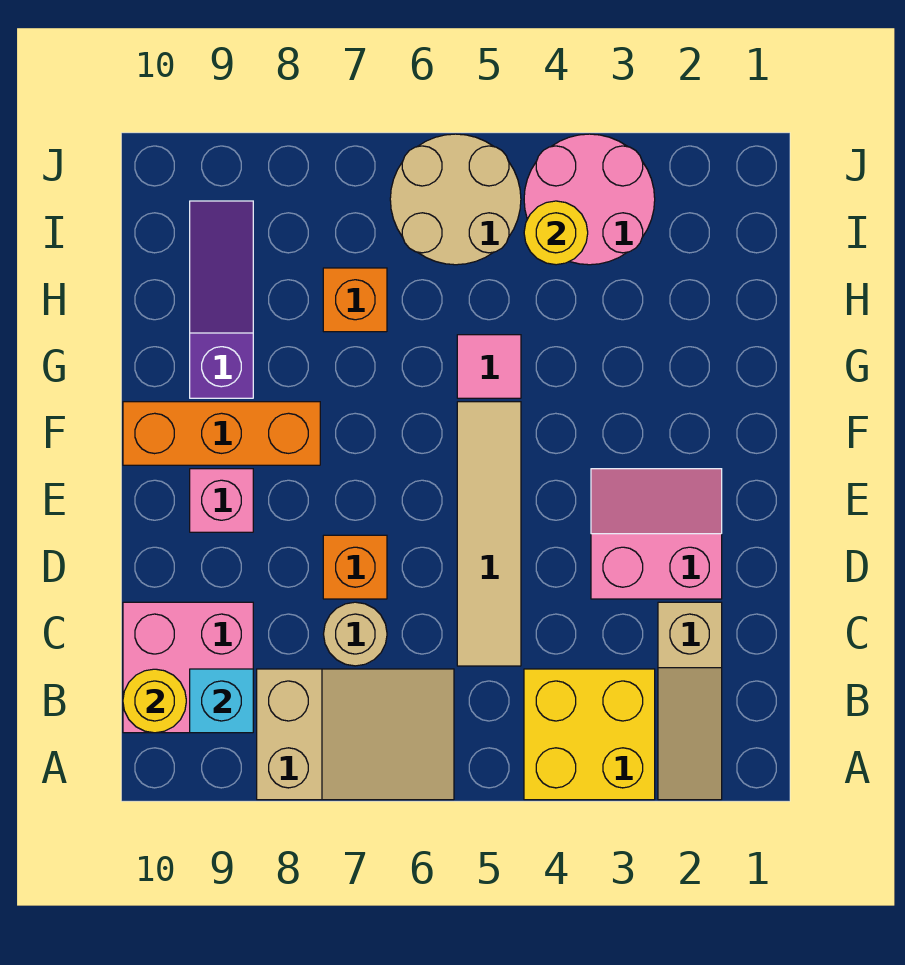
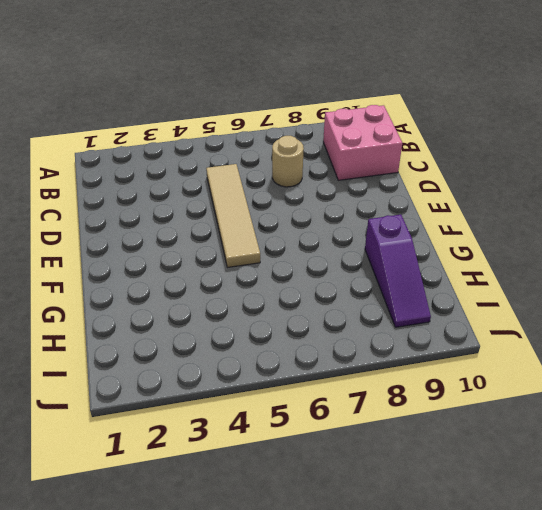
none -> tan slope A2:C2 level 1 top C
none -> yellow brick A3:B4 level 1
none -> tan slope A6:B8 level 1 top 8

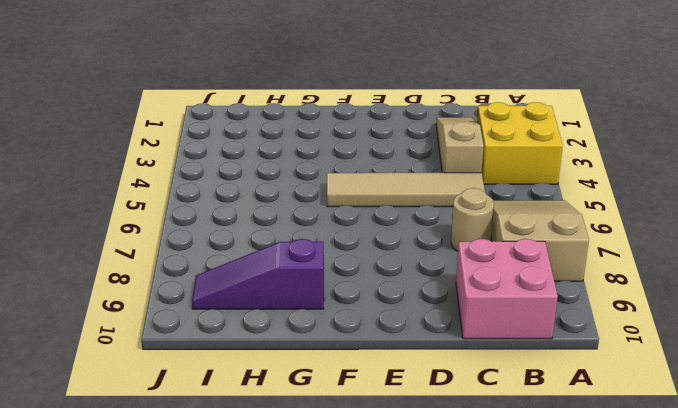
tan slope C2:C4 level 1 top 4 -> tan slope A2:C2 level 1 top C
none -> pink slope D2:E3 level 1 top D
none -> orange brick D7 level 1
none -> pink brick E9 level 1

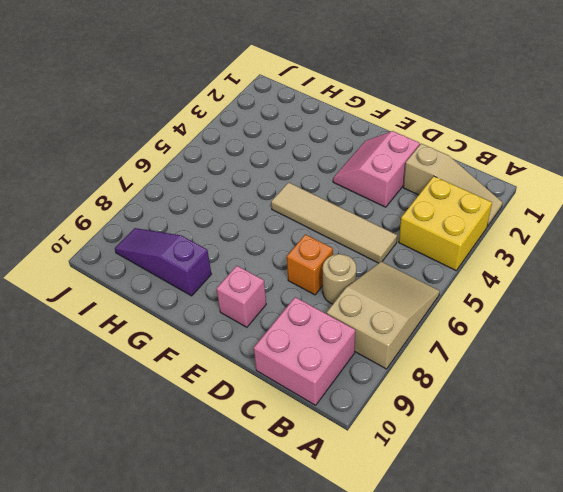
none -> orange brick F8:F10 level 1
none -> pink tile G5 level 1
none -> orange brick H7 level 1

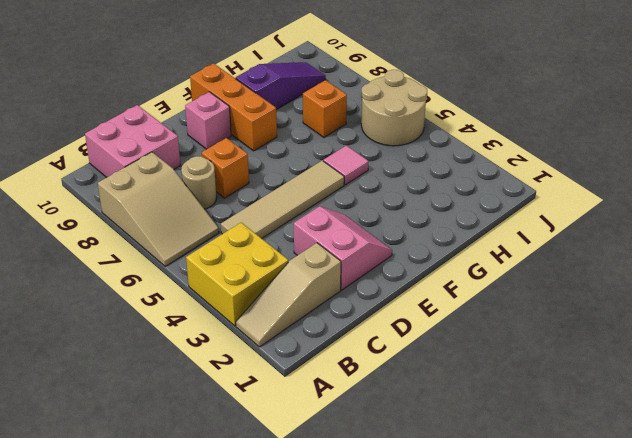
none -> pink round brick I3:J4 level 1
none -> cyan brick B9 level 2
none -> yellow round brick B10 level 2

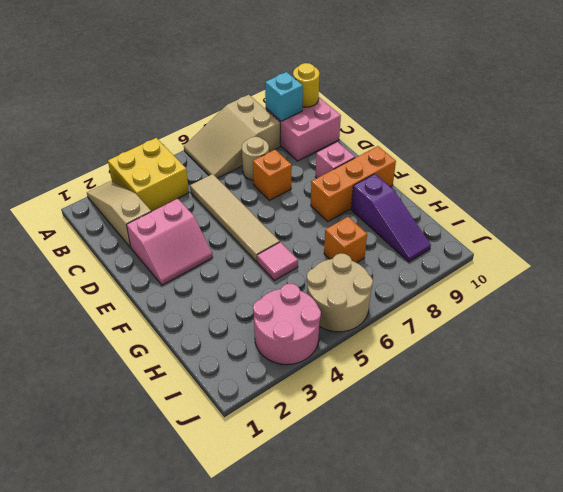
none -> yellow round brick I4 level 2

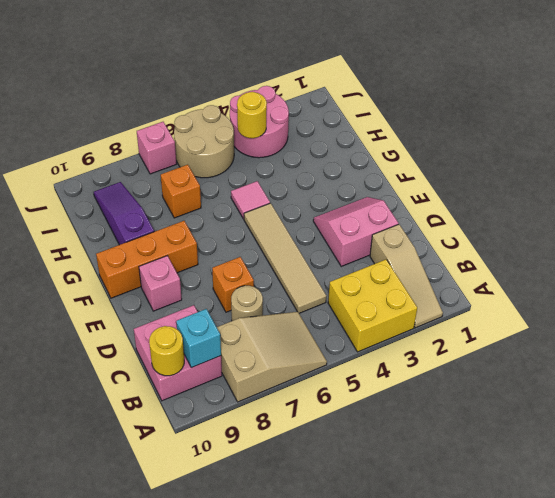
pink brick J7 level 1 -> none

